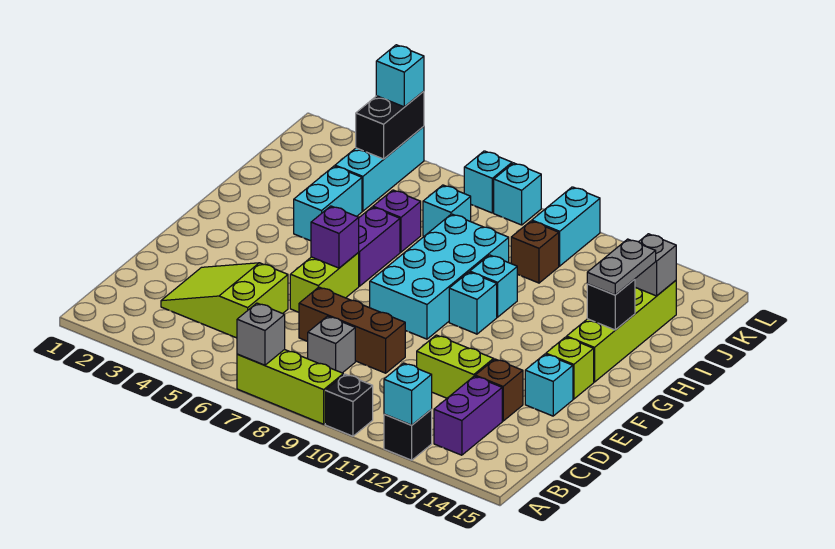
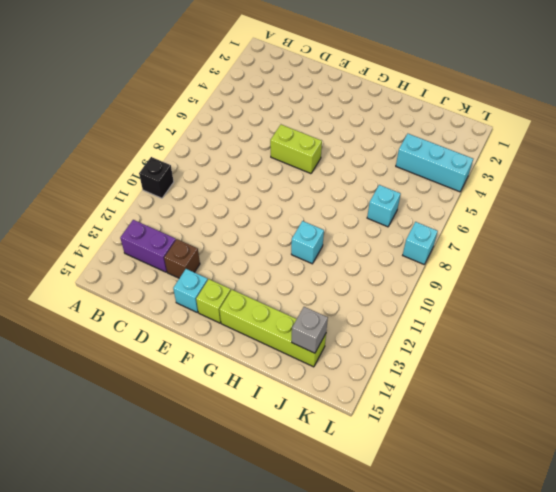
none -> lime brick A7:A9 level 1
none -> black brick A12 level 1
none -> lime slope C3:D5 level 1 top 5
none -> grey brick C8 level 1

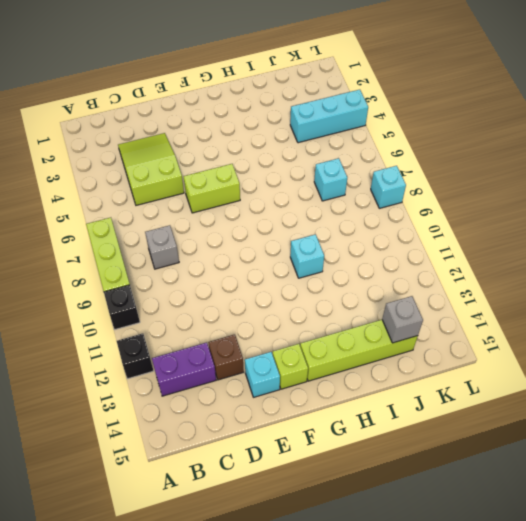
none -> brown brick D7:D9 level 1
none -> lime brick D11:D12 level 1
none -> cyan brick F8:I9 level 1
none -> purple brick G6:H6 level 1

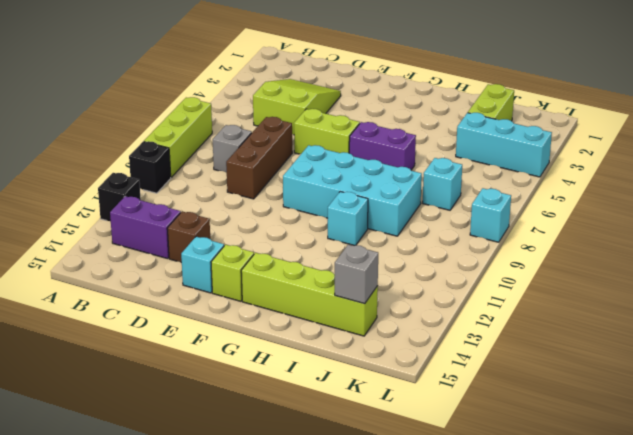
lime brick J2:J3 level 1 -> lime brick D11:D12 level 1
none -> cyan brick G10 level 1
none -> cyan brick H4:I4 level 1
none -> purple brick I6 level 1
none -> brown brick J10 level 1

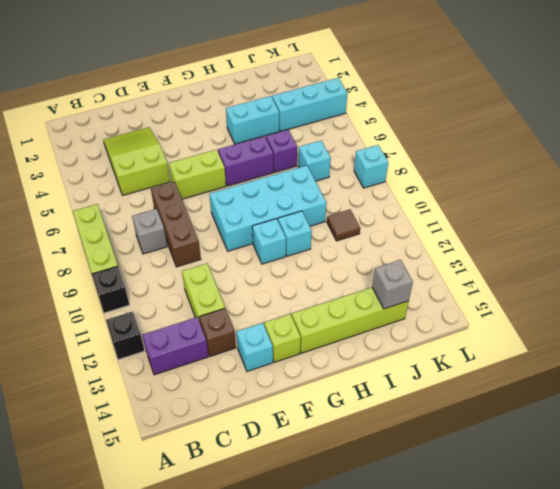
brown tile J10 level 1 -> brown brick J10 level 1
none -> cyan brick K10:L10 level 1
none -> cyan brick L7 level 1
none -> grey brick A7 level 2
none -> cyan brick A12 level 2

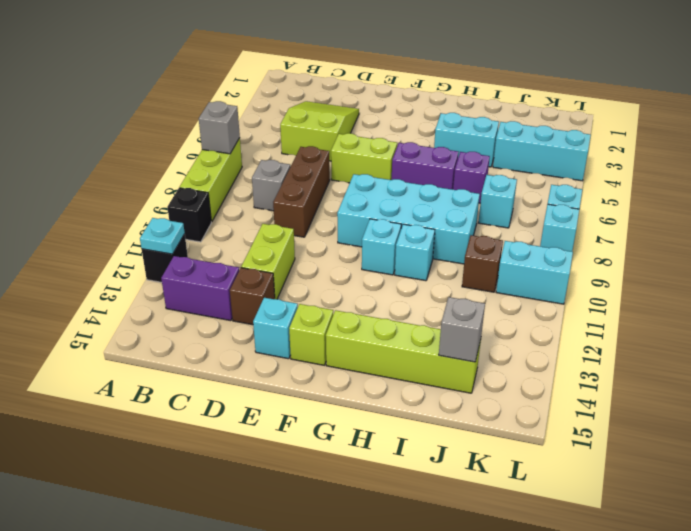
cyan plate A12 level 2 -> cyan brick A12 level 2
none -> purple brick F6 level 2
none -> black brick H14 level 2
none -> black brick K4:L4 level 2
none -> grey plate H14:I14 level 3

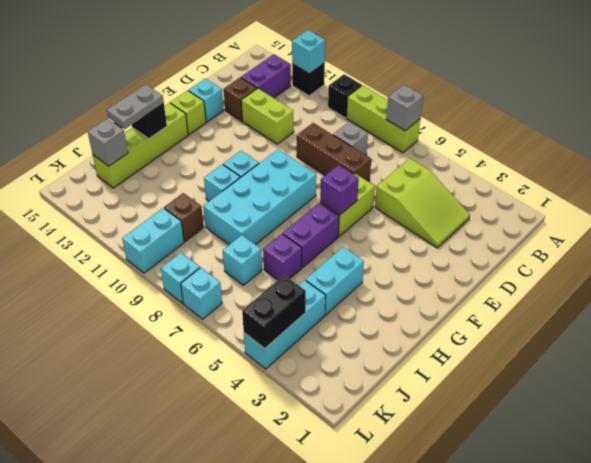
none -> cyan brick L4 level 3

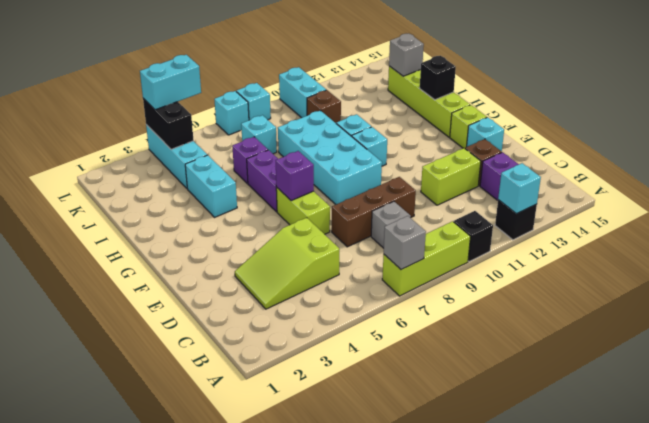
cyan brick L4:L5 level 3 -> cyan brick L4 level 3
none -> grey plate H14:I14 level 3

